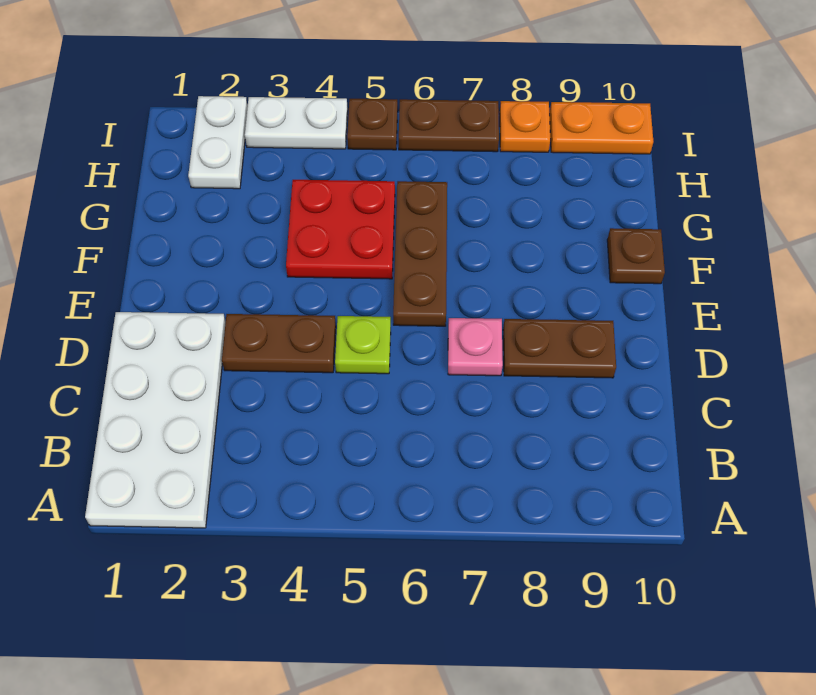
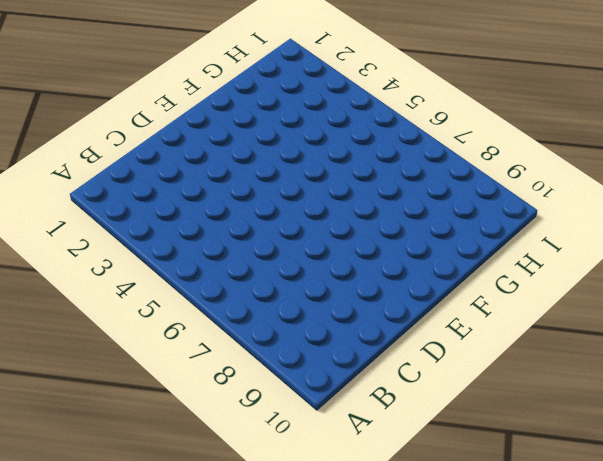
none -> white plate A1:D2 level 1
none -> brown plate D3:D4 level 1
none -> lime plate D5 level 1

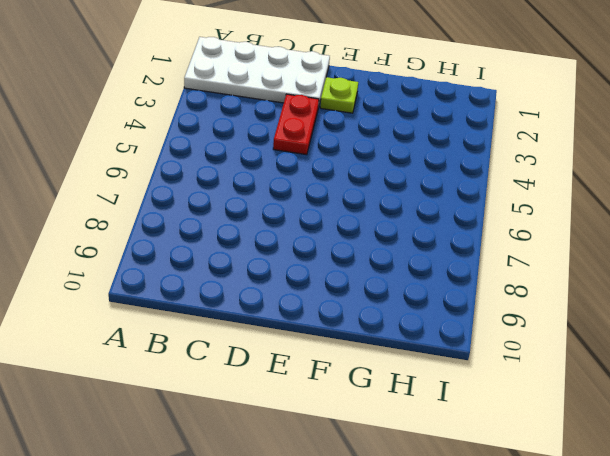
red plate D3:D4 level 1 -> brown plate D3:D4 level 1
lime plate E2 level 1 -> lime plate D5 level 1
none -> pink plate D7 level 1
none -> brown plate D8:D9 level 1
none -> brown plate E6:G6 level 1

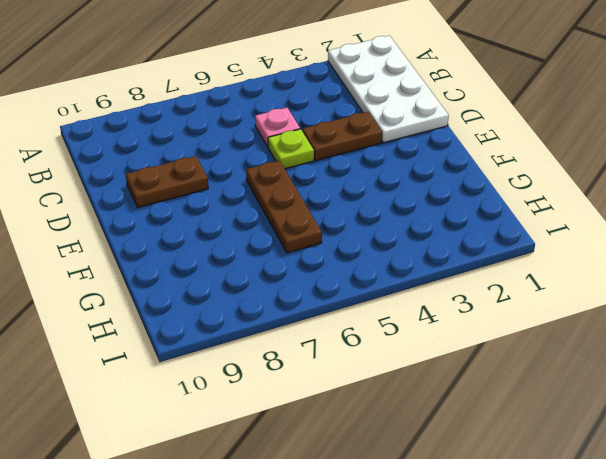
pink plate C5 level 1 -> pink plate D7 level 1
none -> red plate F4:G5 level 1
none -> brown plate F10 level 1
none -> white plate H2:I2 level 1

